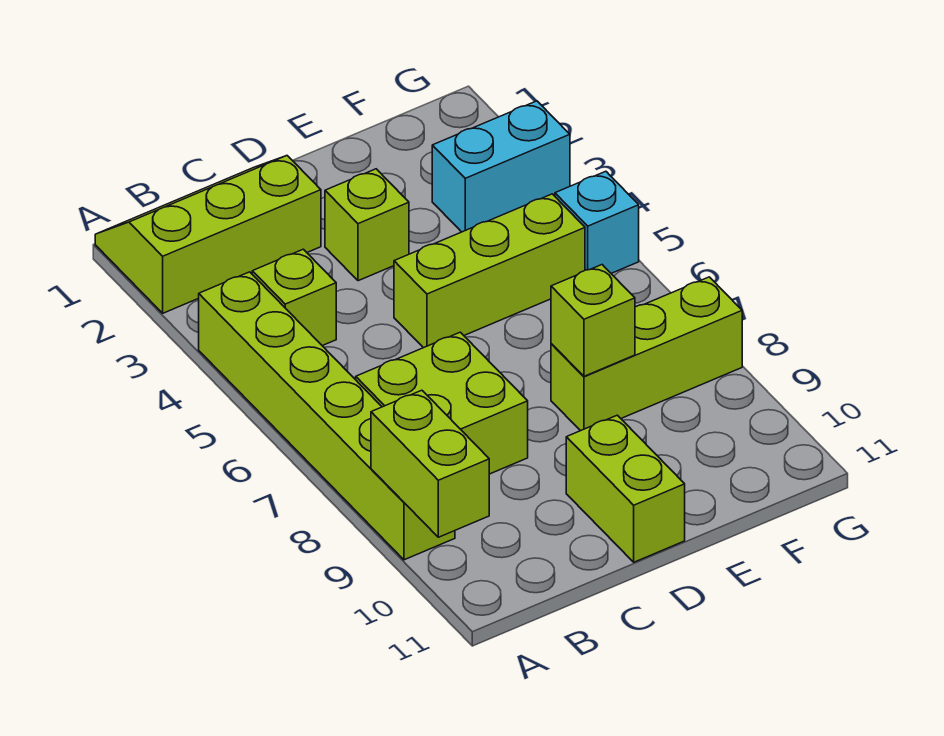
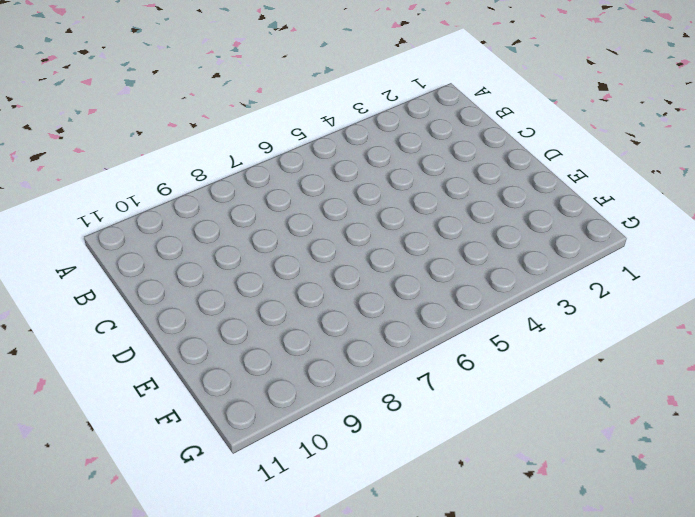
none -> lime slope A1:C2 level 1 top 2
none -> lime brick A4:A9 level 1
none -> lime brick B4 level 1

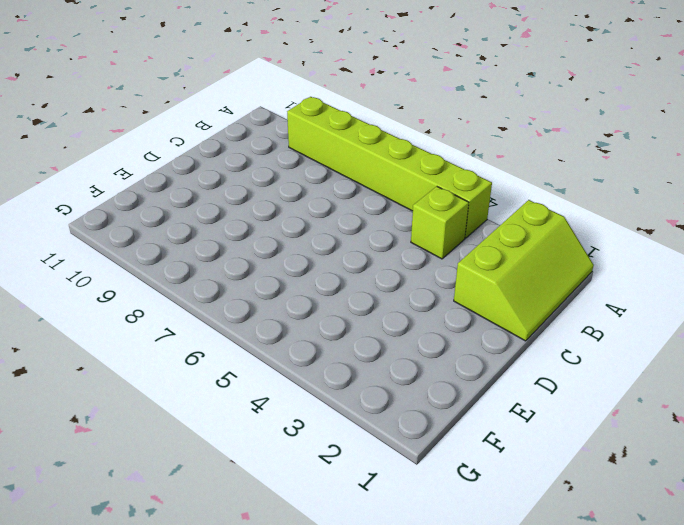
none -> lime brick B7:C8 level 1
none -> lime brick D3 level 1
none -> lime brick D5:F5 level 1

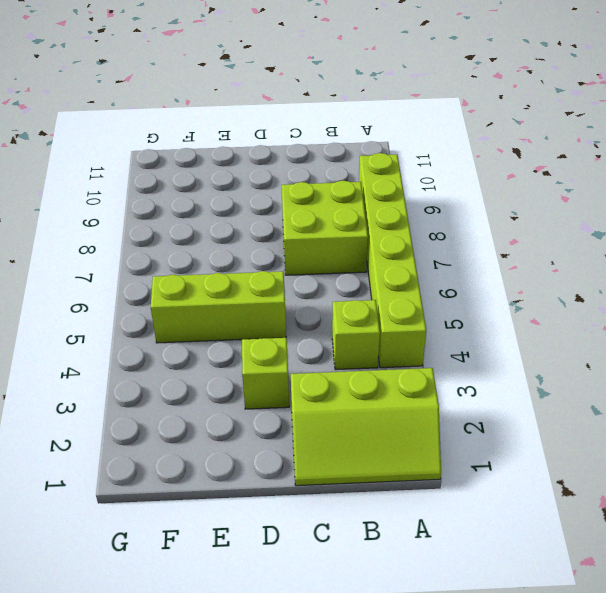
none -> lime brick D10:D11 level 1
none -> lime brick E8:G8 level 1
none -> cyan brick F3:G3 level 1

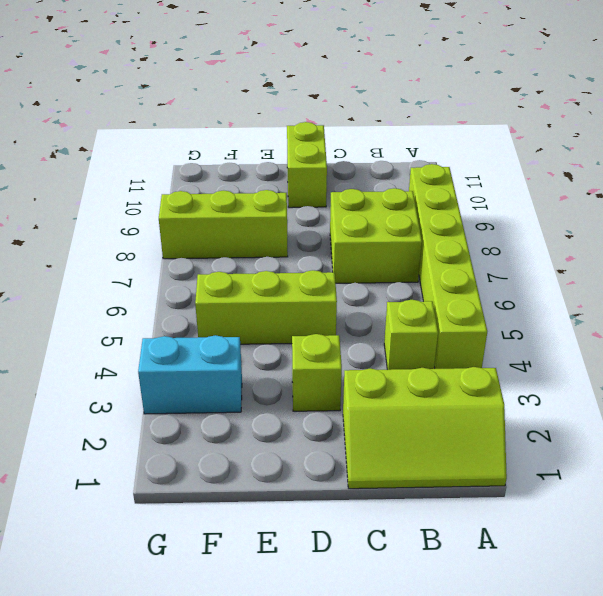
none -> cyan brick G5 level 1
none -> lime brick A9:A10 level 2
none -> lime brick E8 level 2

